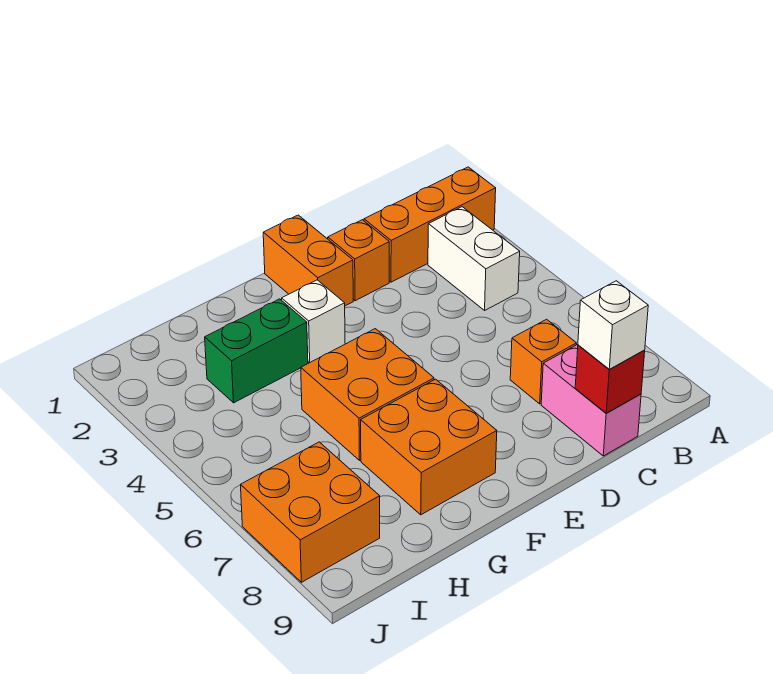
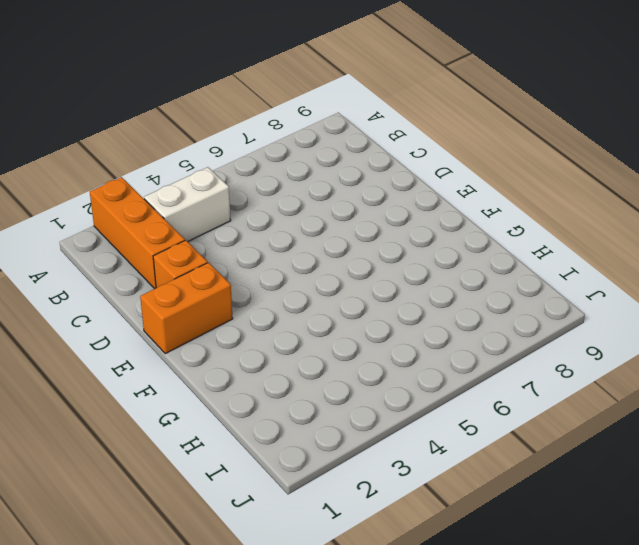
none -> orange brick C7 level 1
none -> pink brick C8:C9 level 1
none -> white brick F3 level 1

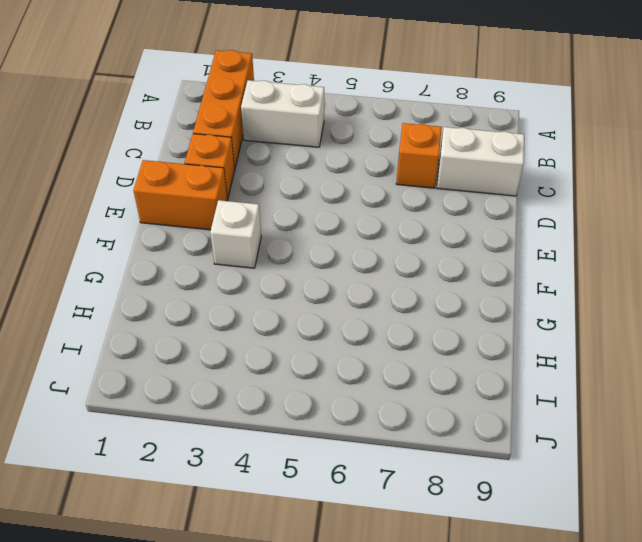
white brick C8:C9 level 1 -> pink brick C8:C9 level 1
none -> orange brick F5:G6 level 1
none -> orange brick F7:G8 level 1
none -> green brick G3:H3 level 1

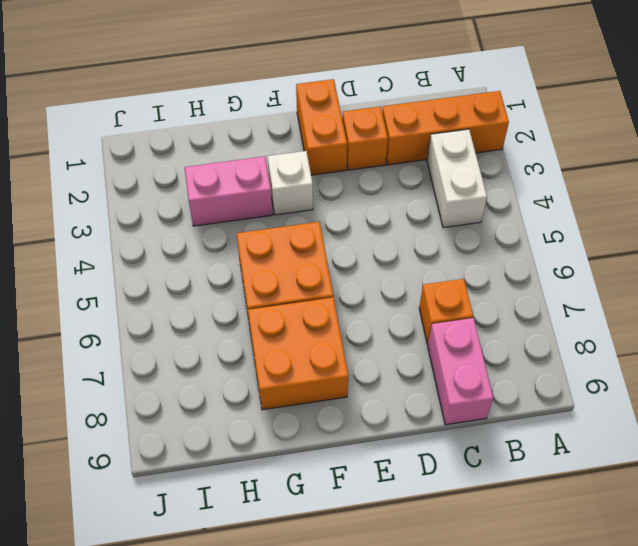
pink brick G3:H3 level 1 -> green brick G3:H3 level 1
none -> orange brick I7:J8 level 1
none -> red brick C9 level 2
none -> white brick C9 level 3

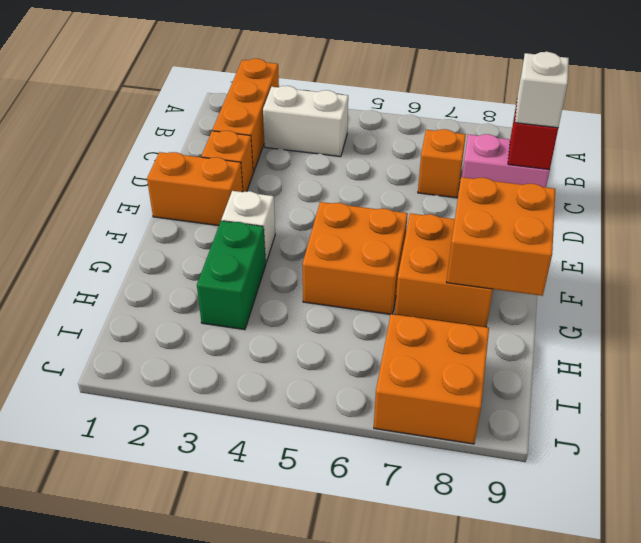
orange brick F8:G9 level 2 -> none

